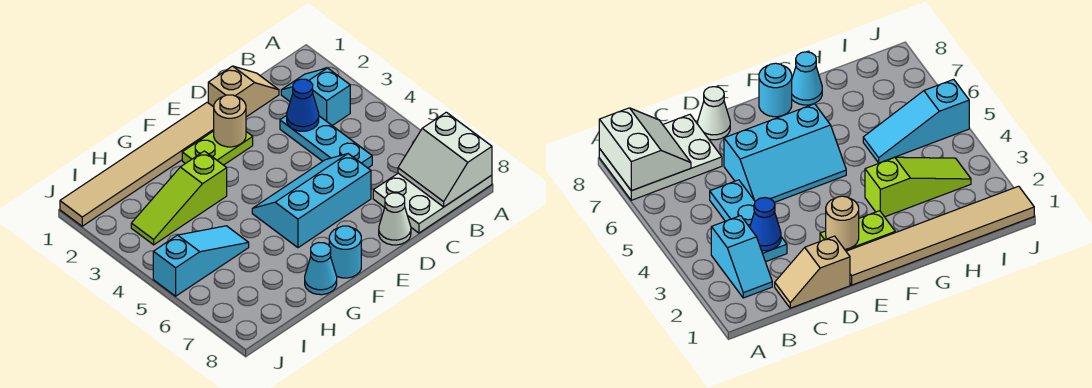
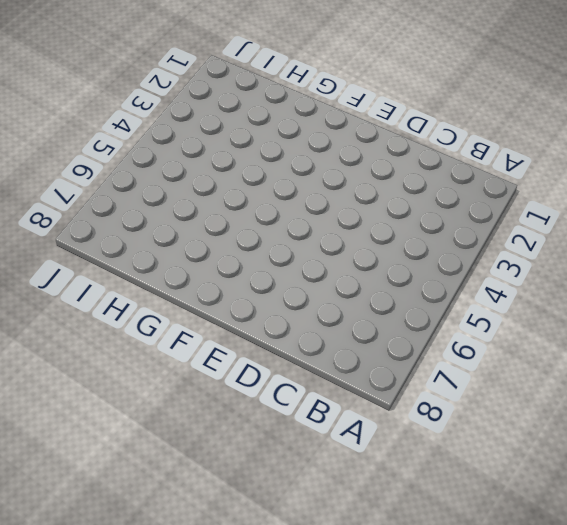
none -> white plate A7:C8 level 1
none -> cyan slope B2:B3 level 1 top 3
none -> tan slope C1:D1 level 1 top D

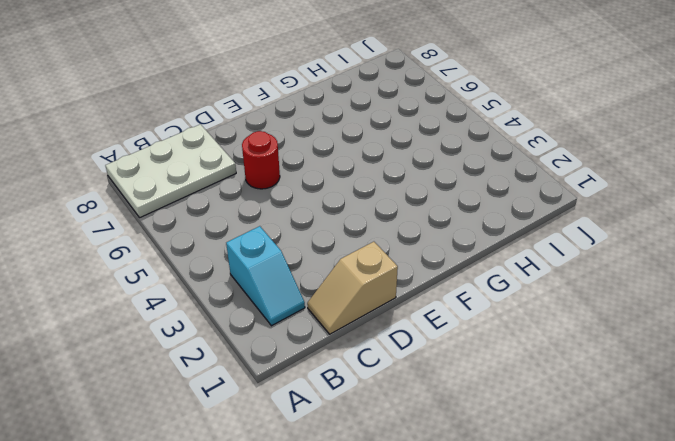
red round brick D6 level 1 -> cyan slope D5:F6 level 1 top 6
none -> cyan plate C3:C5 level 1
none -> white cone D8 level 1
none -> tan tile E1:J1 level 1

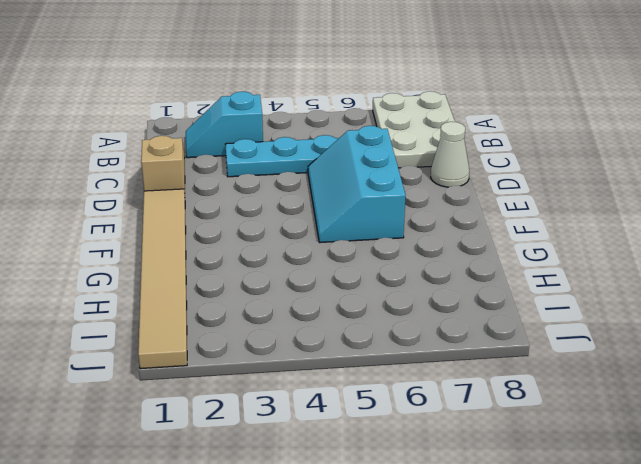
none -> lime plate E2:F2 level 1
none -> cyan round brick F8 level 1
none -> lime slope G3:I3 level 1 top G

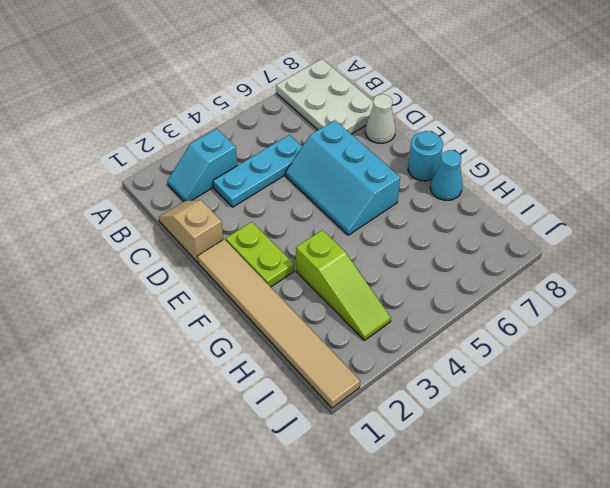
none -> cyan slope H5:J5 level 1 top J
none -> white slope A7:B8 level 2 top A
none -> blue cone C3 level 2

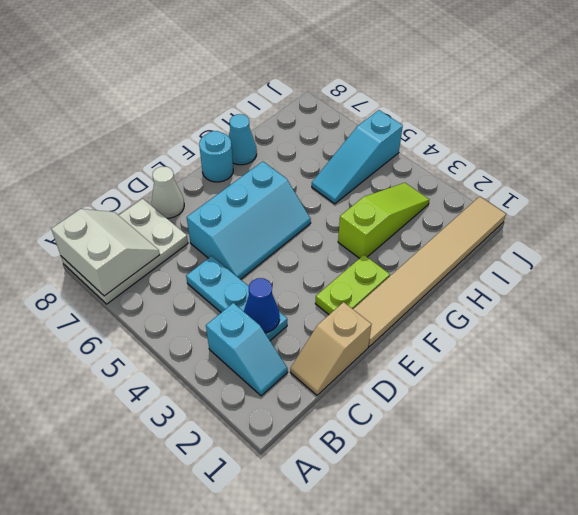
none -> tan round brick E2 level 2

